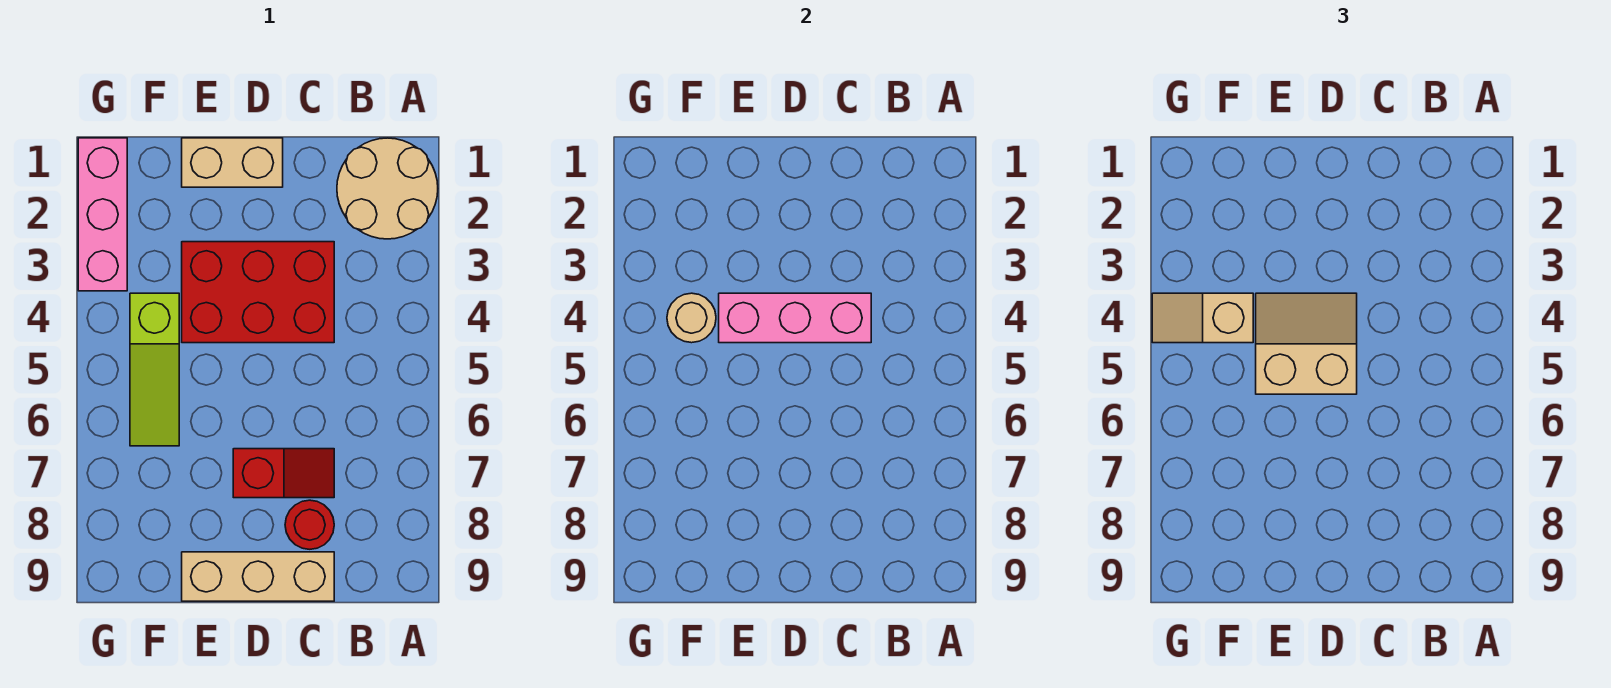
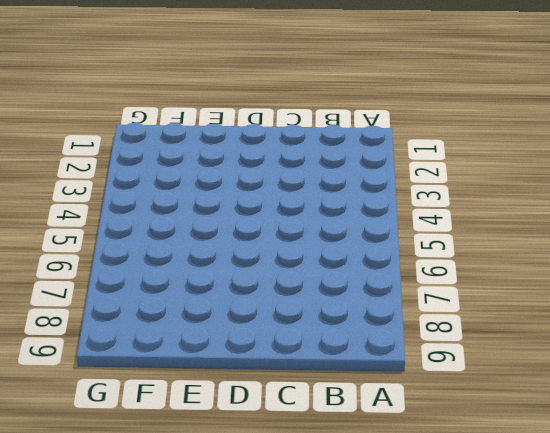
none -> tan round brick A1:B2 level 1
none -> red brick C3:E4 level 1
none -> red slope C7:D7 level 1 top D

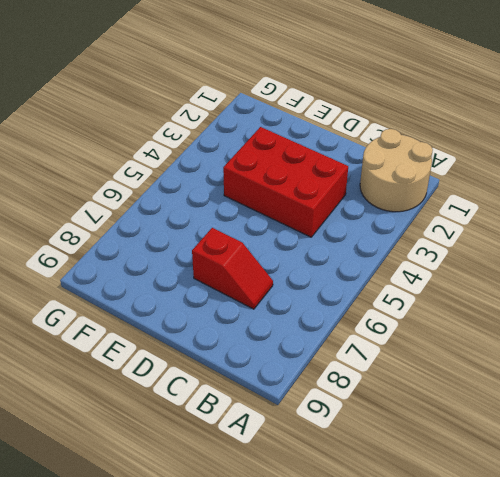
none -> red round brick C8 level 1
none -> tan brick C9:E9 level 1
none -> tan brick D1:E1 level 1

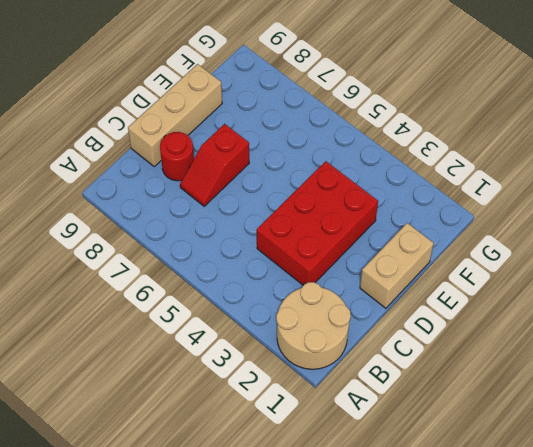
none -> lime slope F4:F6 level 1 top 4
none -> pink brick G1:G3 level 1
none -> pink brick C4:E4 level 2

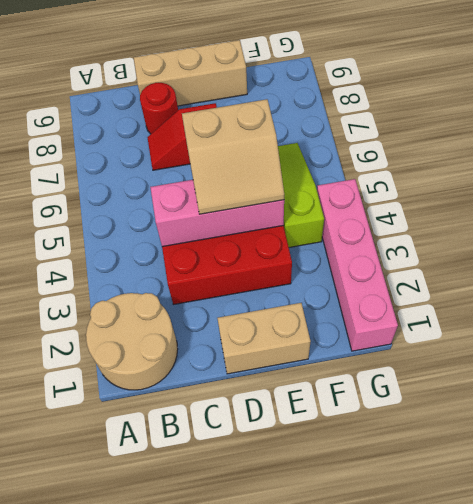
pink brick G1:G4 level 1 -> pink brick G1:G3 level 1
none -> tan round brick F4 level 2
none -> tan slope F4:G4 level 3 top F

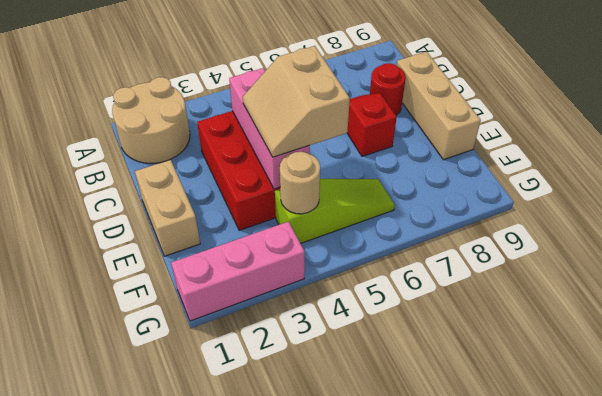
none -> tan slope F4:G4 level 3 top F

